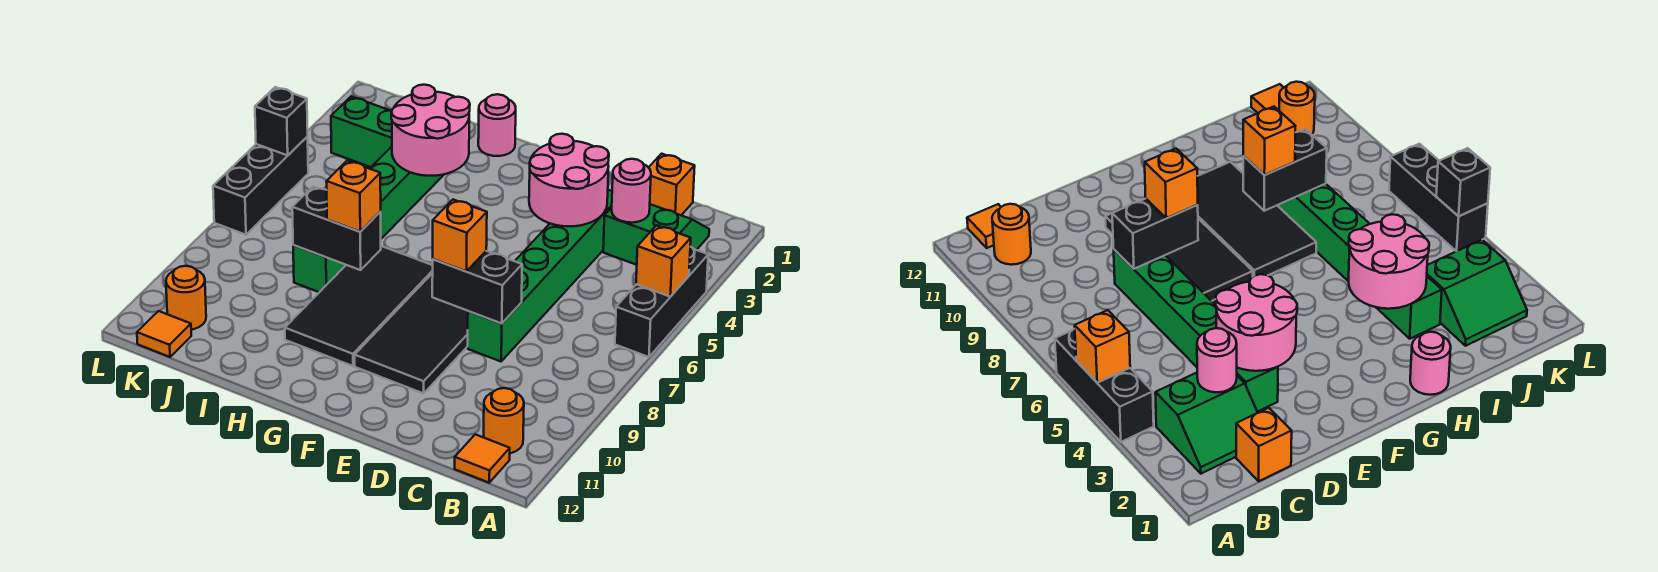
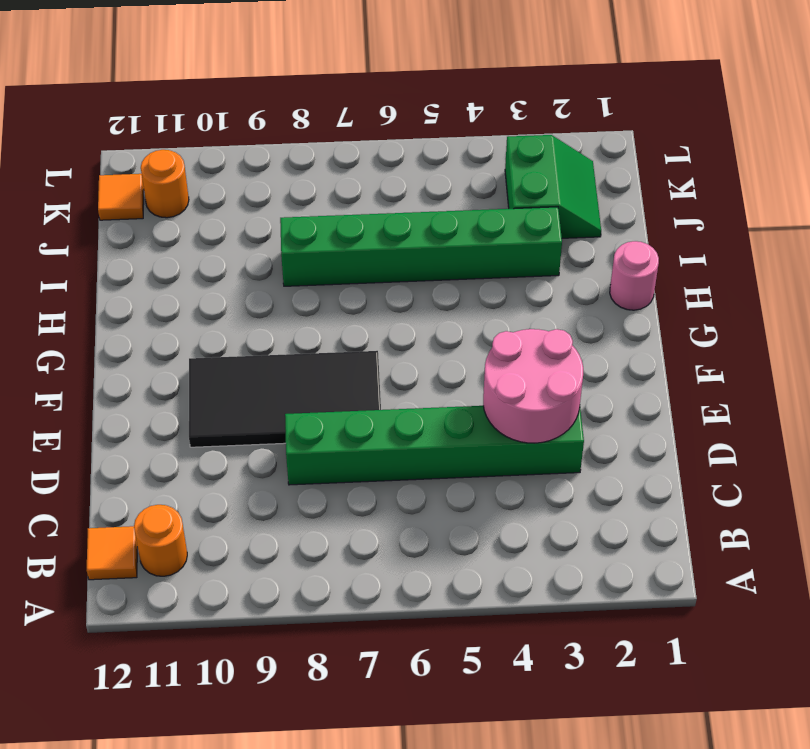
none -> black brick A4:A6 level 1
none -> green slope B2:C3 level 1 top 3
none -> orange brick C1 level 1

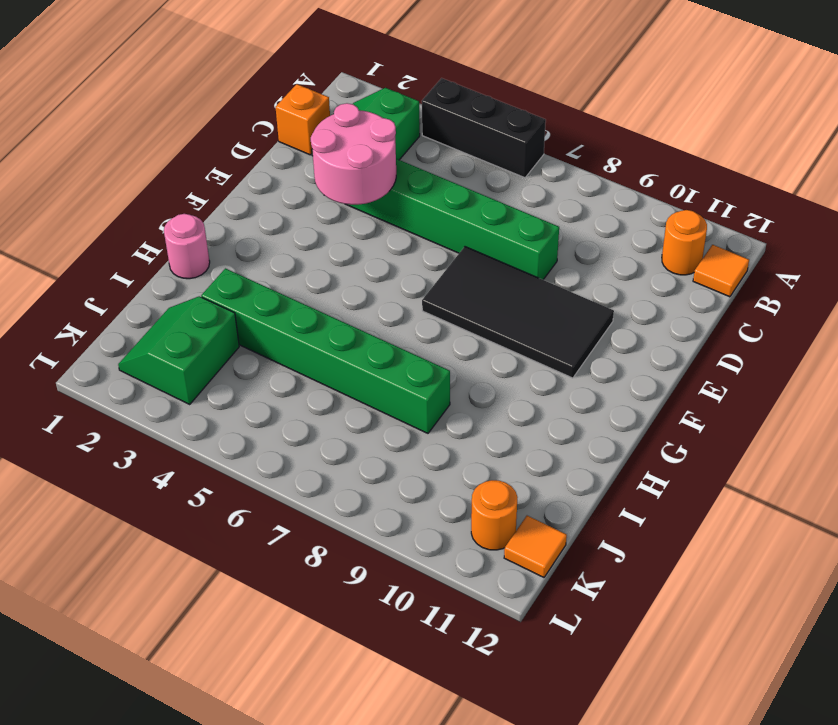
none -> black tile G7:H10 level 1
none -> black brick L5:L7 level 1
none -> orange brick A5 level 2

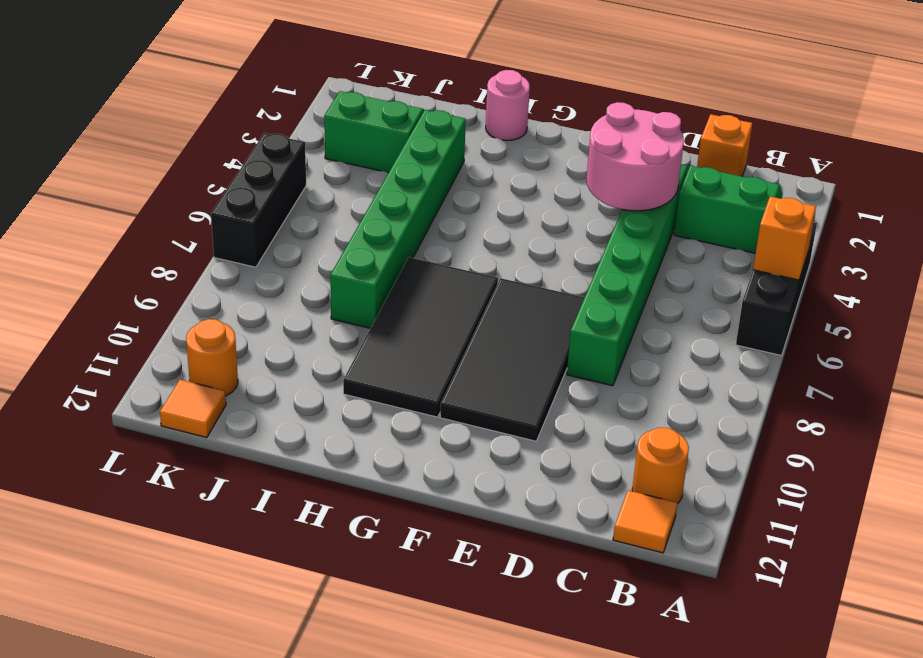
none -> pink round brick C3 level 2
none -> black brick D8:E8 level 2
none -> pink round brick H3:I4 level 2

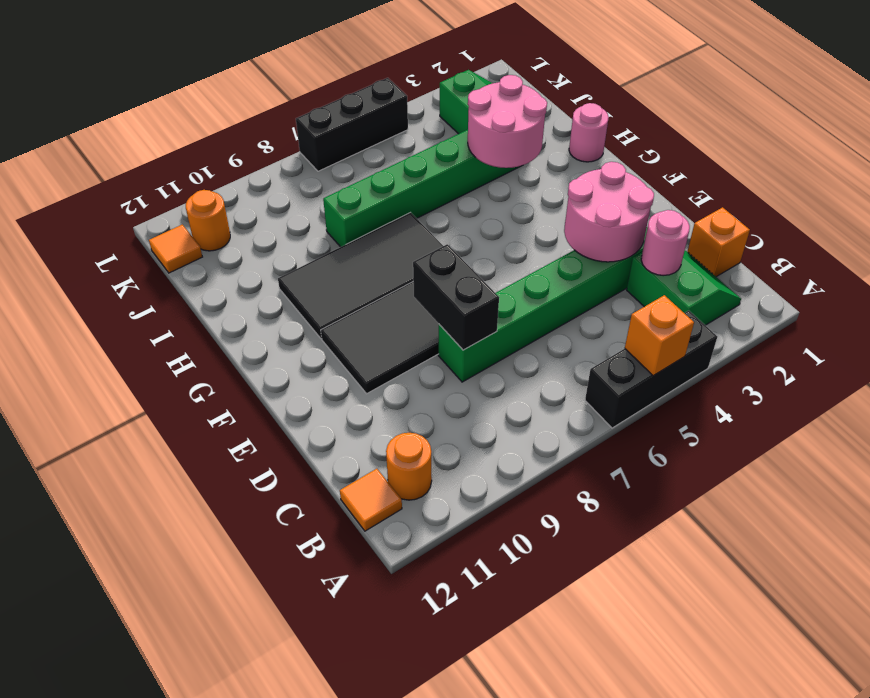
none -> black brick H8:I8 level 2
none -> black brick L5 level 2
none -> orange brick E8 level 3

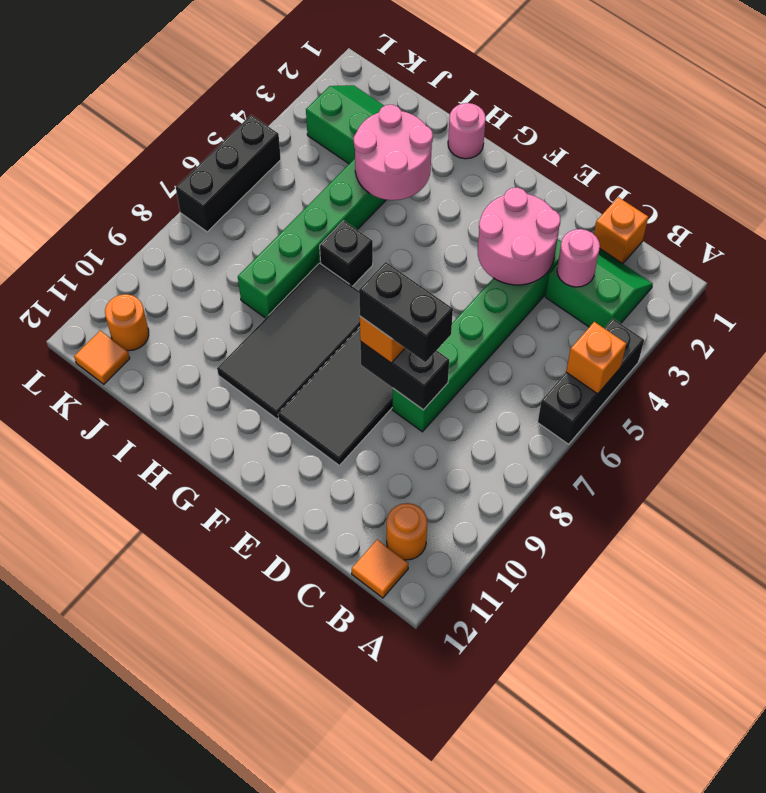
black brick D8:E8 level 4 -> black brick H8:I8 level 2
black brick H6 level 1 -> black brick L5 level 2
none -> orange brick H8 level 3

